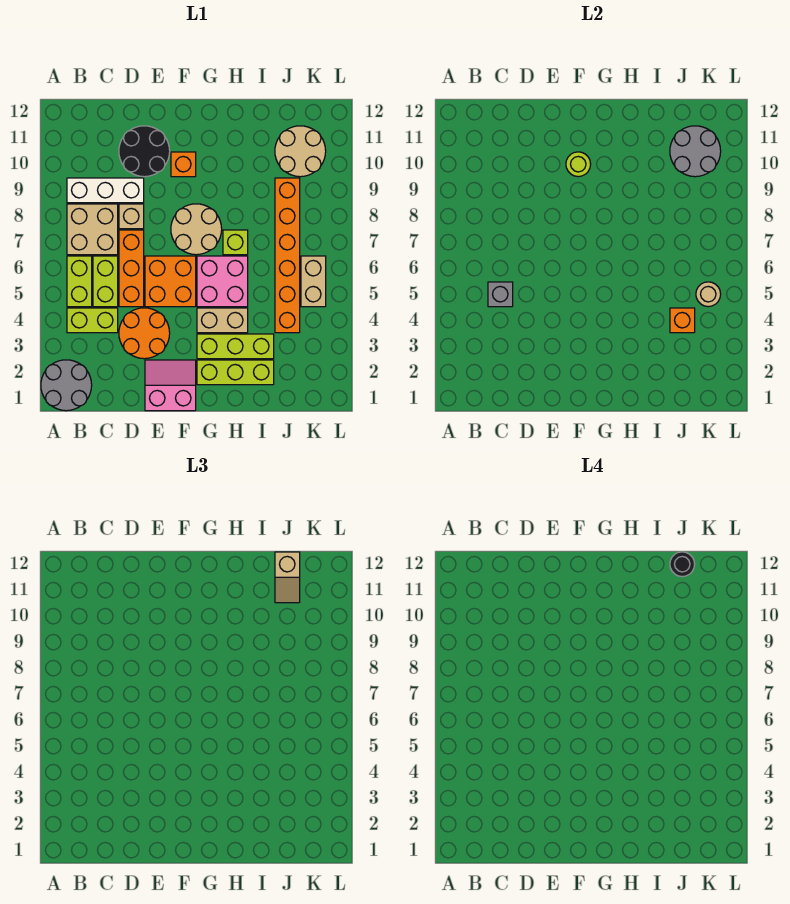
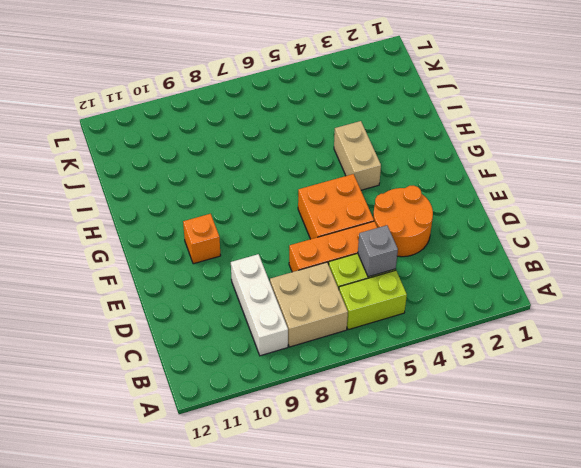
none -> grey round brick A1:B2 level 1
none -> lime brick B4:C4 level 1
none -> tan brick D8 level 1

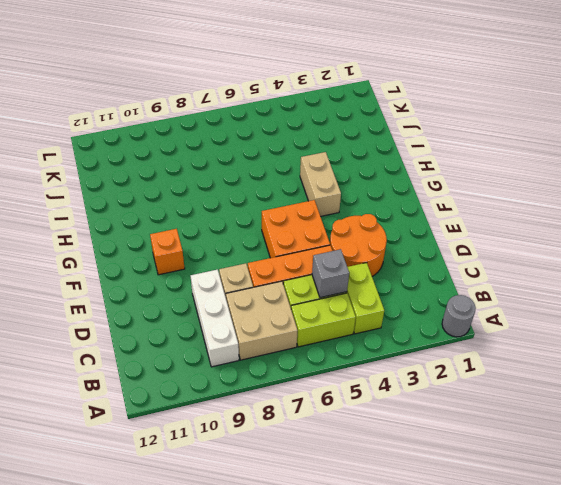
grey round brick A1 level 1 -> grey round brick A1:B2 level 1
none -> black round brick D10:E11 level 1
none -> pink slope E1:F2 level 1 top 1
none -> tan round brick F7:G8 level 1

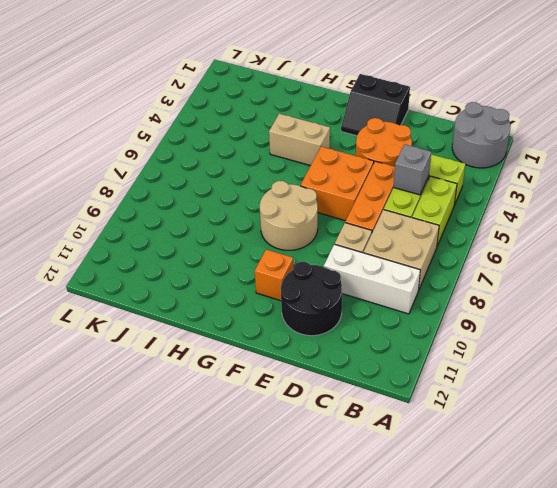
black slope E1:F2 level 1 top 1 -> pink slope E1:F2 level 1 top 1
none -> lime brick G2:I2 level 1
none -> lime brick G3:I3 level 1
none -> pink brick G5:H6 level 1

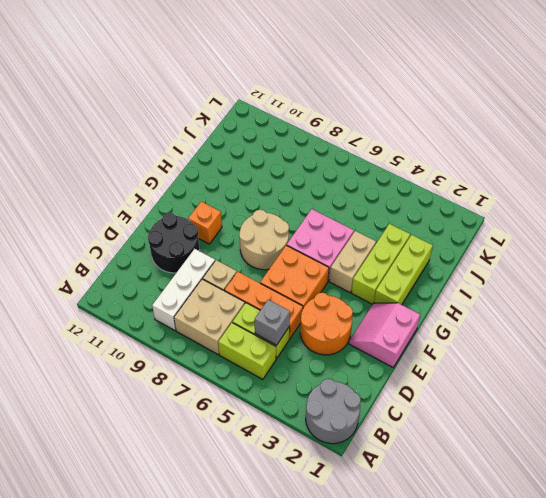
none -> lime brick B4:C4 level 1
none -> lime brick H7 level 1
none -> orange brick J4:J9 level 1

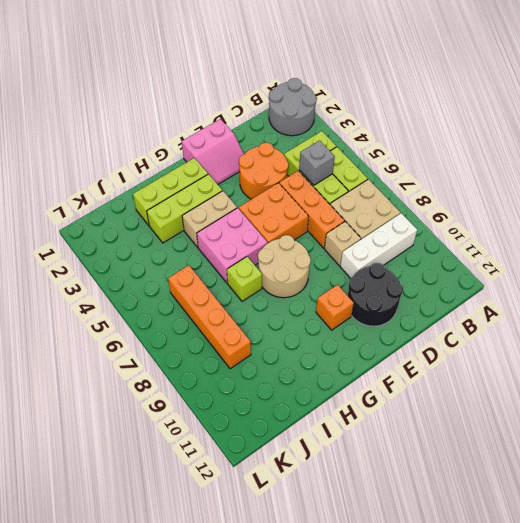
orange brick J6:J9 level 1 -> orange brick J4:J9 level 1
none -> tan round brick J10:K11 level 1
none -> tan brick K5:K6 level 1
none -> lime round brick F10 level 2

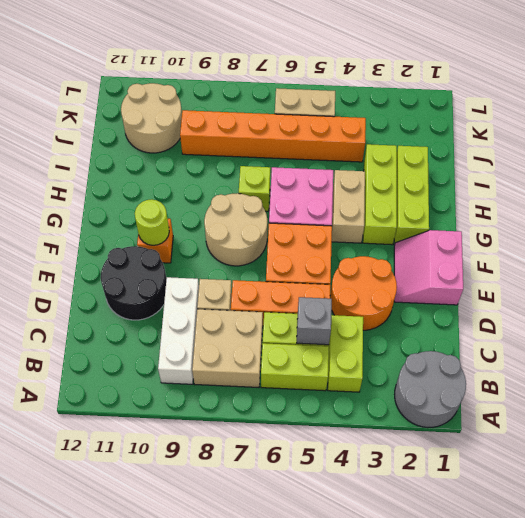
none -> orange brick J4 level 2
none -> grey round brick J10:K11 level 2
none -> tan round brick K5 level 2

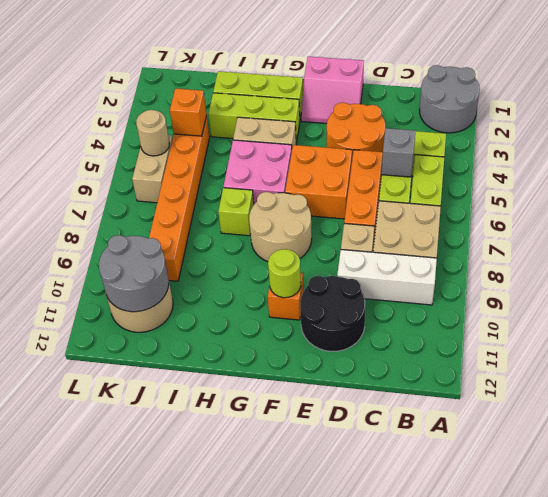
none -> tan slope J11:J12 level 3 top 12
none -> black round brick J12 level 4

